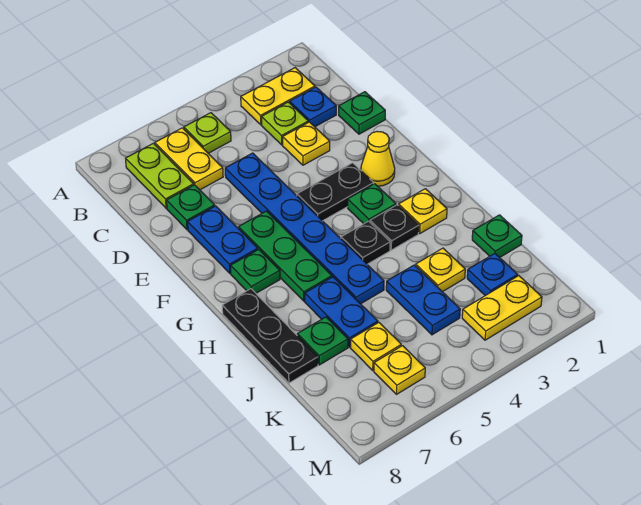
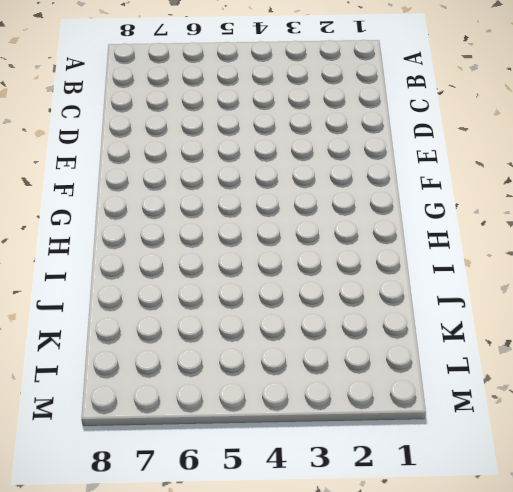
none -> yellow plate B2:B3 level 1
none -> lime plate B5 level 1
none -> yellow plate B6:C6 level 1

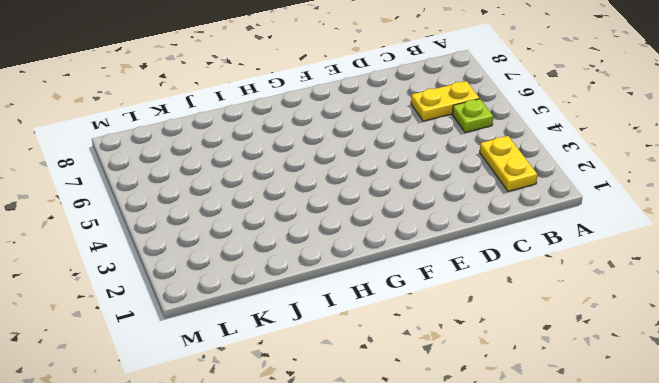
none -> lime plate B7:C7 level 1
none -> blue plate C2 level 1
none -> lime plate C3 level 1

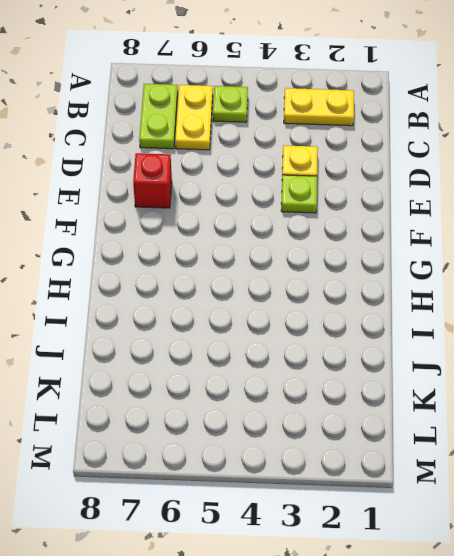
lime plate E3 level 1 -> lime plate C3 level 1
red brick E7 level 1 -> blue plate E7:F7 level 1
none -> blue plate C2 level 1
none -> green plate D1 level 1
none -> blue plate D5:I5 level 1

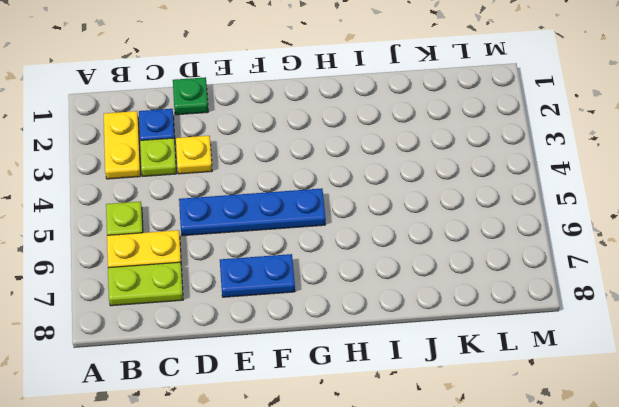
blue plate D5:G5 level 1 -> blue plate D5:I5 level 1
none -> green plate D7 level 1
none -> yellow cone F2 level 1
none -> black plate F3:F4 level 1

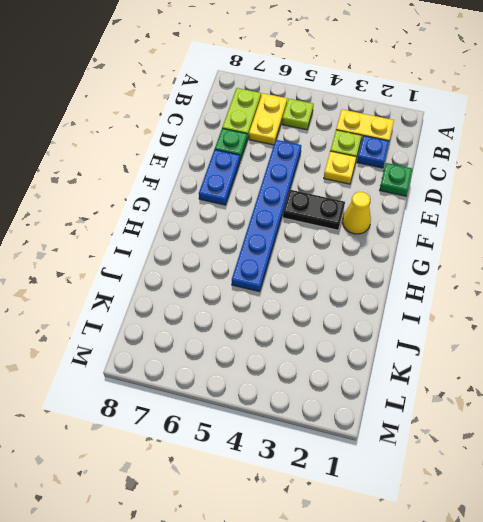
none -> green plate F6:H6 level 1
none -> green plate G3 level 1
none -> green plate G7 level 1

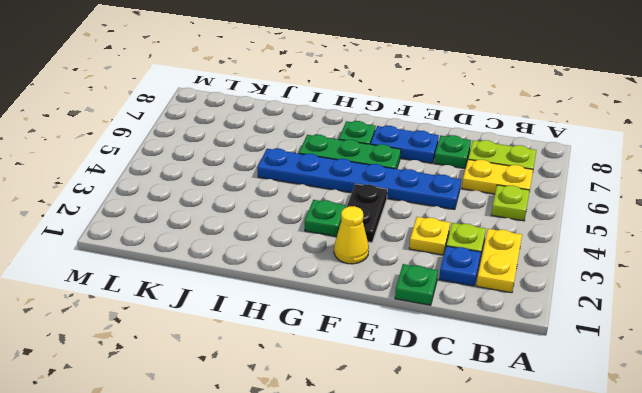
none -> yellow plate H2 level 1
none -> black plate H3 level 1
none -> black plate H4 level 1

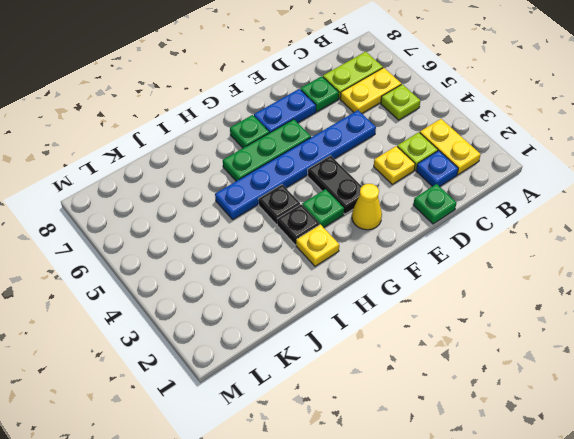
none -> black plate H8:J8 level 1
none -> blue plate I6:J6 level 1
none -> green plate J1 level 1

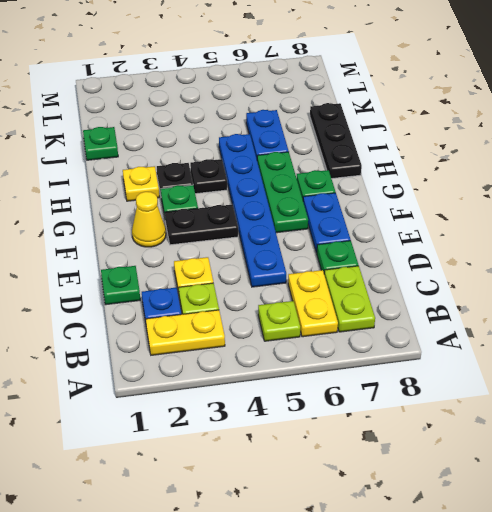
none -> yellow plate J3 level 1
none -> blue plate J4:K4 level 1
none -> green plate J7 level 1

